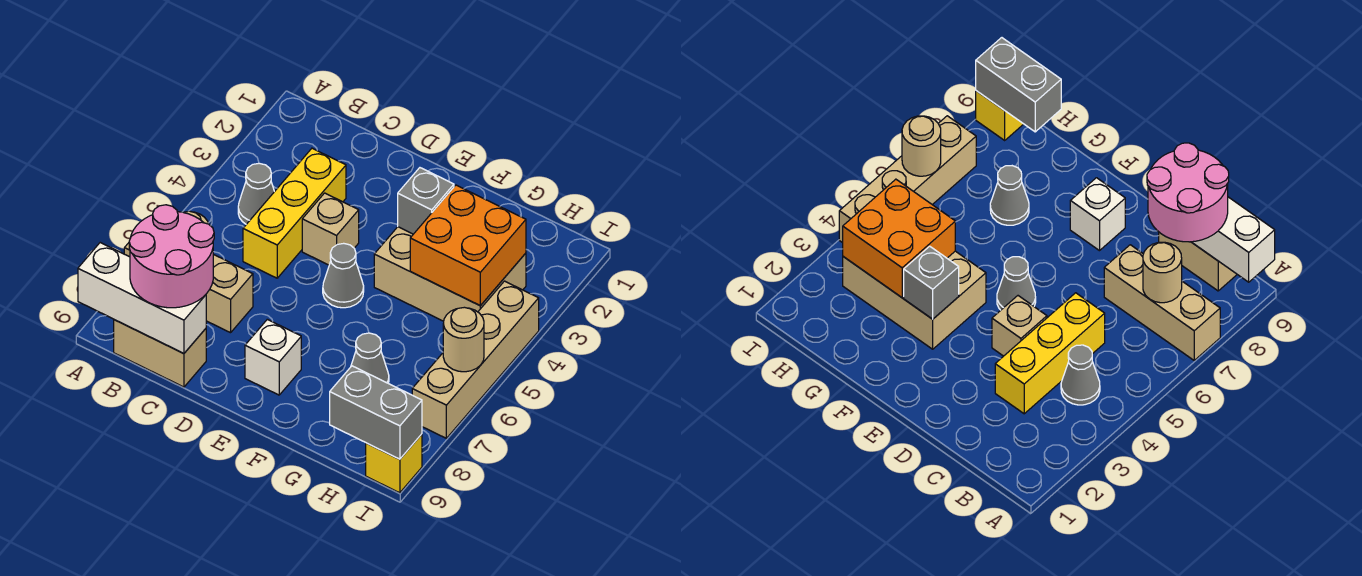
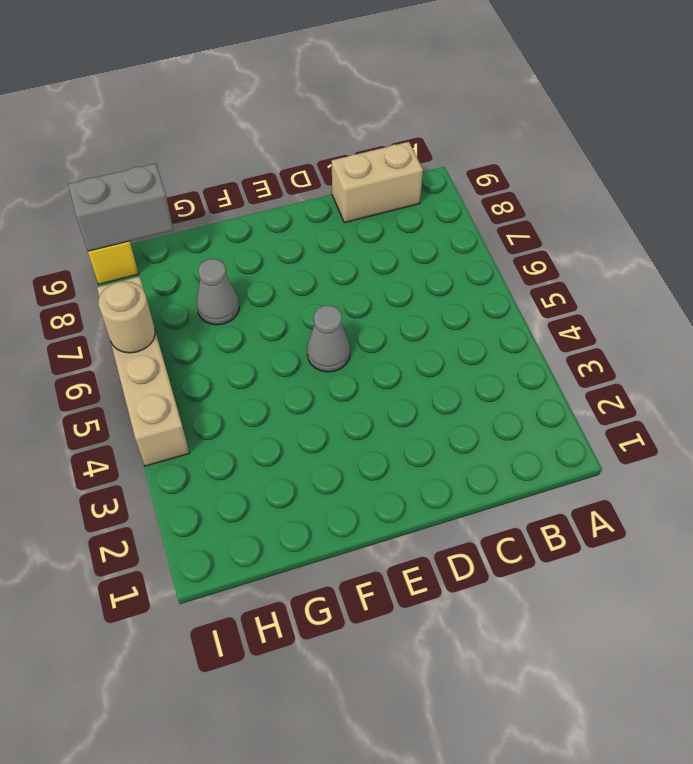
none -> tan brick A7:C7 level 1
none -> grey cone B4 level 1
none -> yellow brick C3:C5 level 1

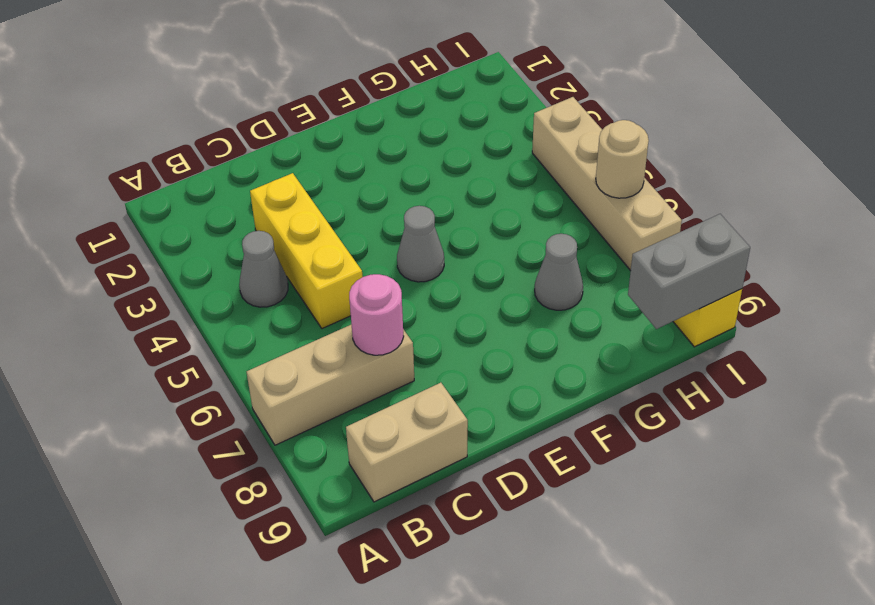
pink round brick C7 level 2 -> none
none -> tan brick D4 level 1
none -> white brick E8 level 1
none -> tan brick F3:H4 level 1

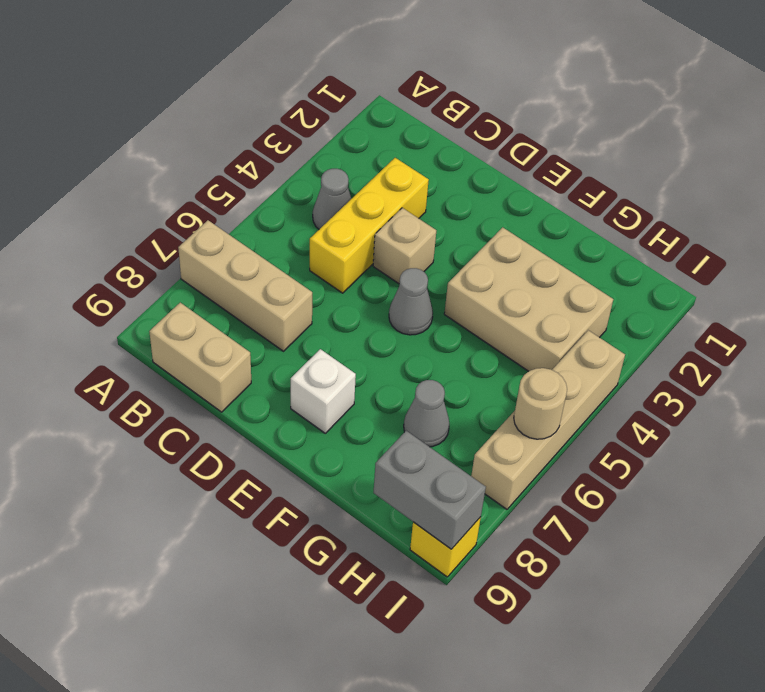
none -> white brick A9:C9 level 2
none -> tan round brick B7 level 2
none -> grey brick F3 level 2

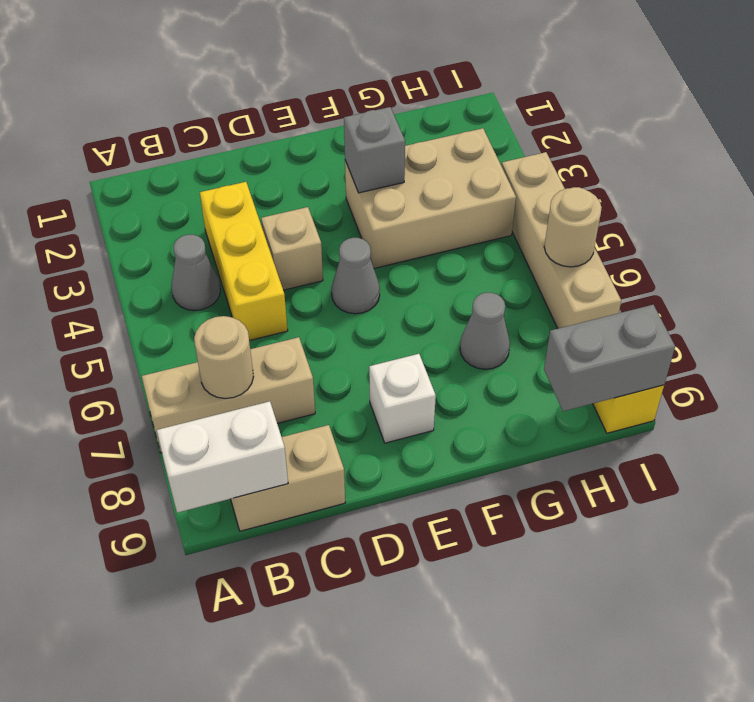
white brick A9:B9 level 2 -> white brick A9:C9 level 2
none -> orange brick G3:H4 level 2
none -> pink round brick B8:C9 level 3

